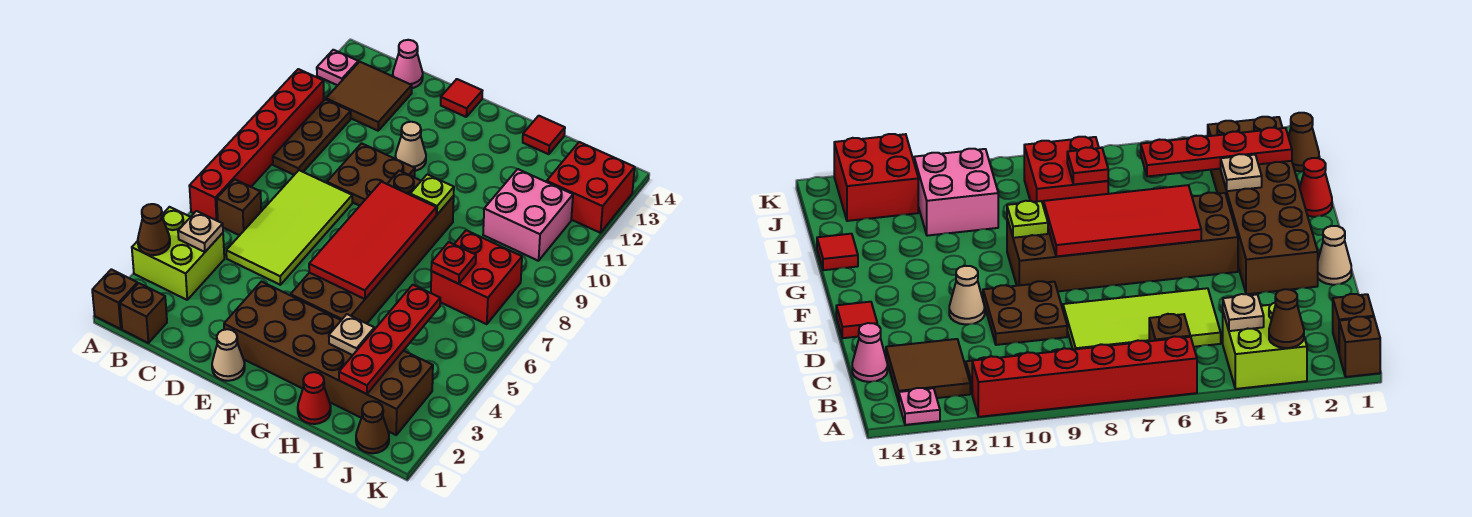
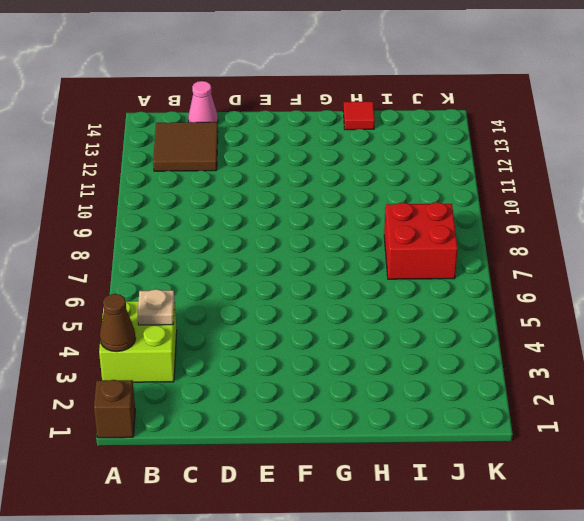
none -> red brick A6:A11 level 1
none -> pink plate A13 level 1
none -> brown brick B1 level 1

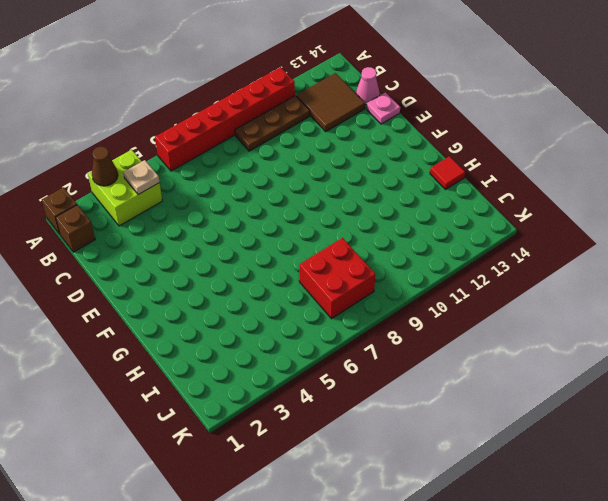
pink plate D14 level 1 -> pink plate A13 level 1
none -> brown brick B6 level 1
none -> lime tile C5:D8 level 1
none -> brown plate D9:E10 level 1

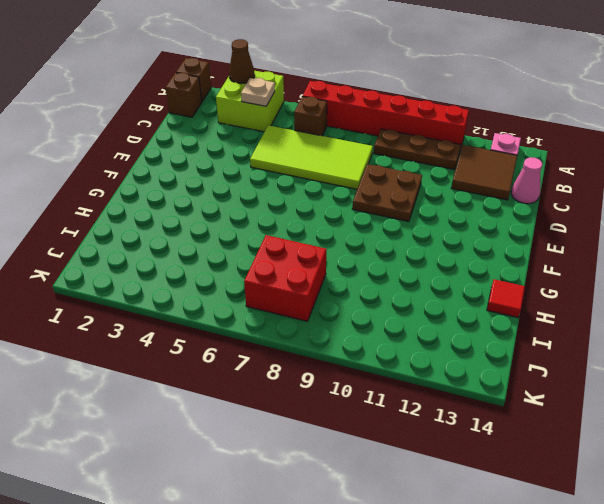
none -> tan cone E1 level 1
none -> brown brick E2:J3 level 1
none -> tan cone E11 level 1

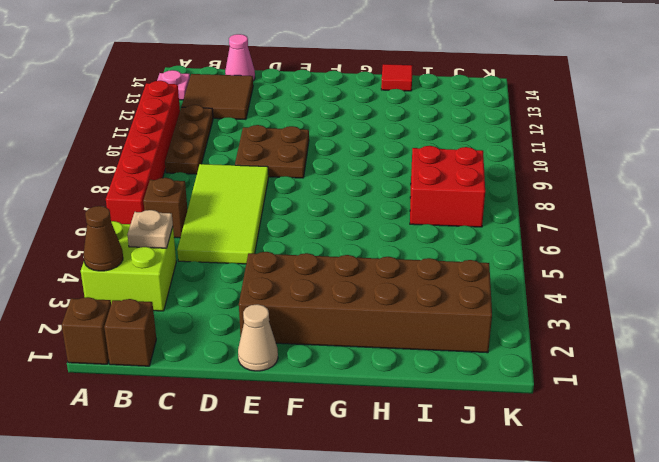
none -> tan cone E11 level 1
none -> red tile E14 level 1
none -> brown brick F4:G9 level 1

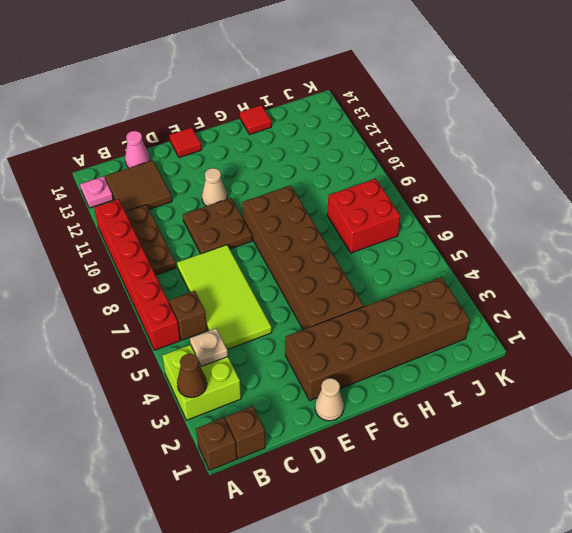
none -> red cone H1 level 1
none -> pink brick I10:J11 level 1
none -> brown cone J1 level 1

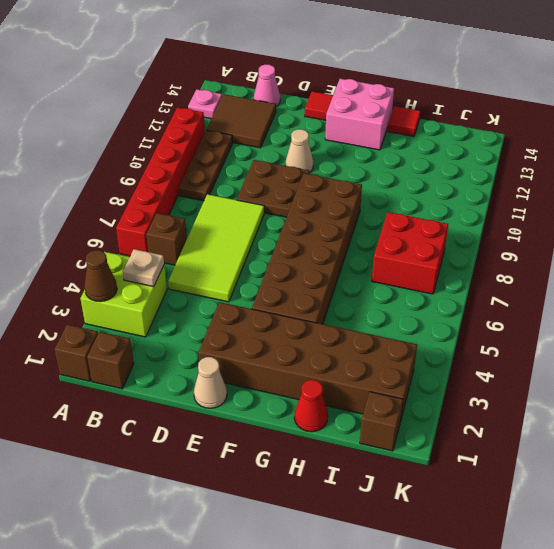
pink brick F13:G14 level 1 -> pink brick I10:J11 level 1
brown brick J1 level 1 -> brown cone J1 level 1
none -> red brick J12:K13 level 1
none -> red tile F5:G8 level 2
none -> lime plate G9 level 2

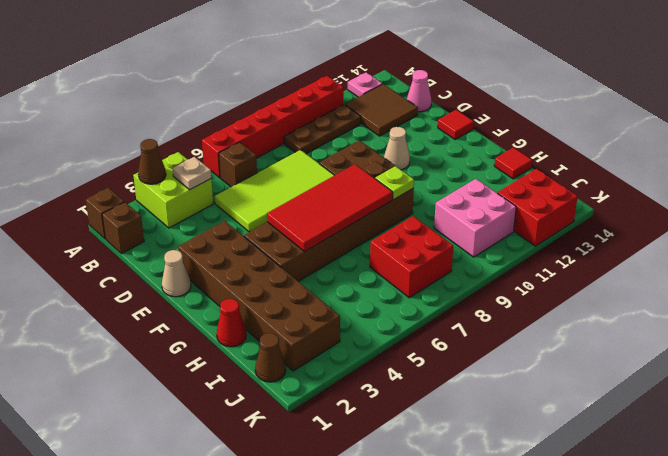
none -> tan plate H3 level 2
none -> red plate I2:I5 level 2
none -> red plate I7 level 2

